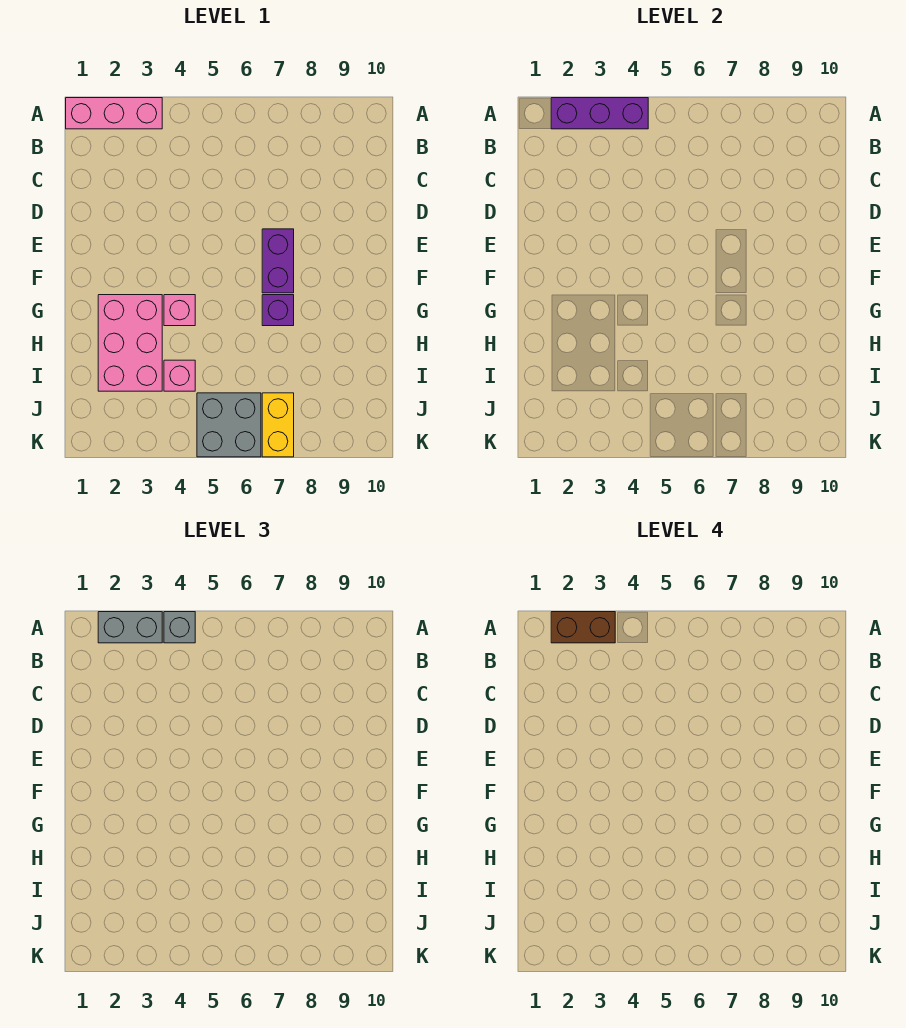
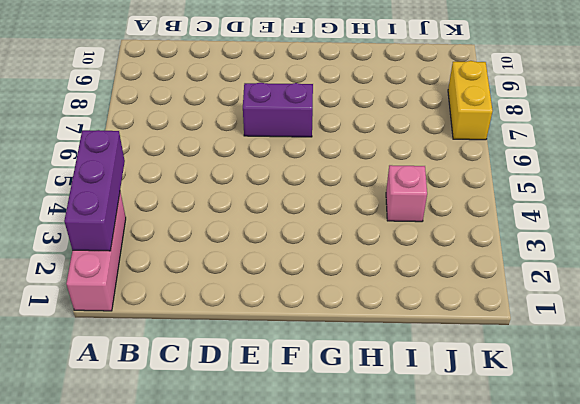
yellow brick K7:K8 level 1 -> yellow brick J7:K7 level 1
none -> pink brick G2:I3 level 1
none -> pink brick G4 level 1
none -> purple brick G7 level 1

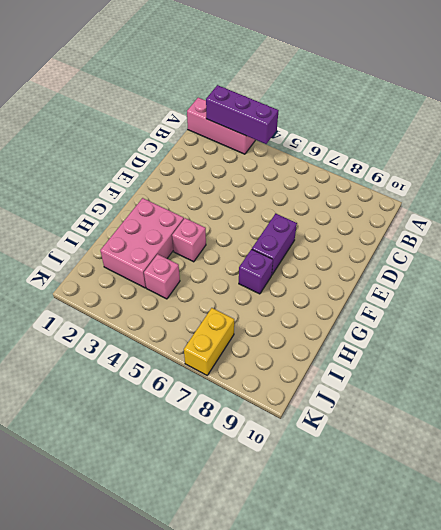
none -> grey brick J5:K6 level 1
none -> grey brick A2:A3 level 3
none -> grey brick A4 level 3

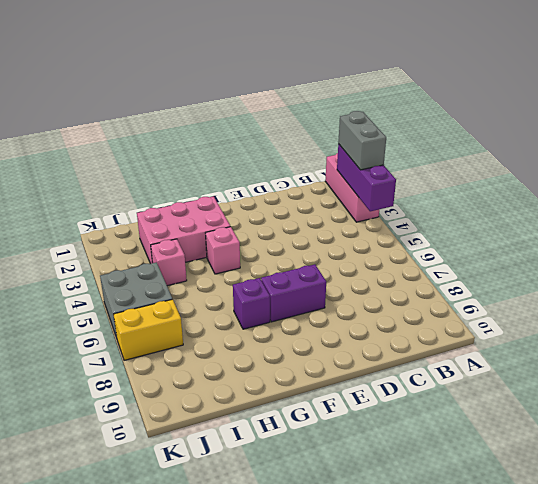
none -> grey brick A4 level 3
none -> brown brick A2:A3 level 4

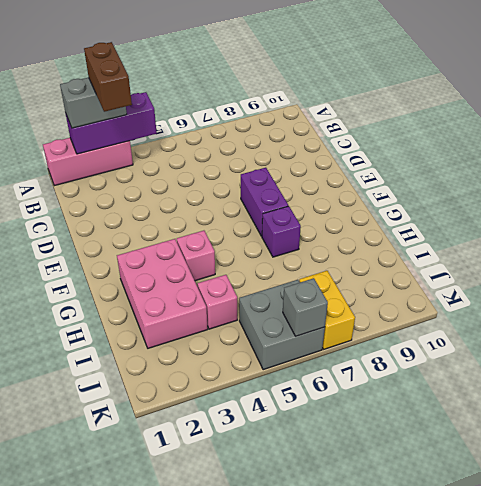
brown brick A3:B3 level 4 -> brown brick A2:A3 level 4
grey brick K6 level 2 -> grey brick A4 level 3

